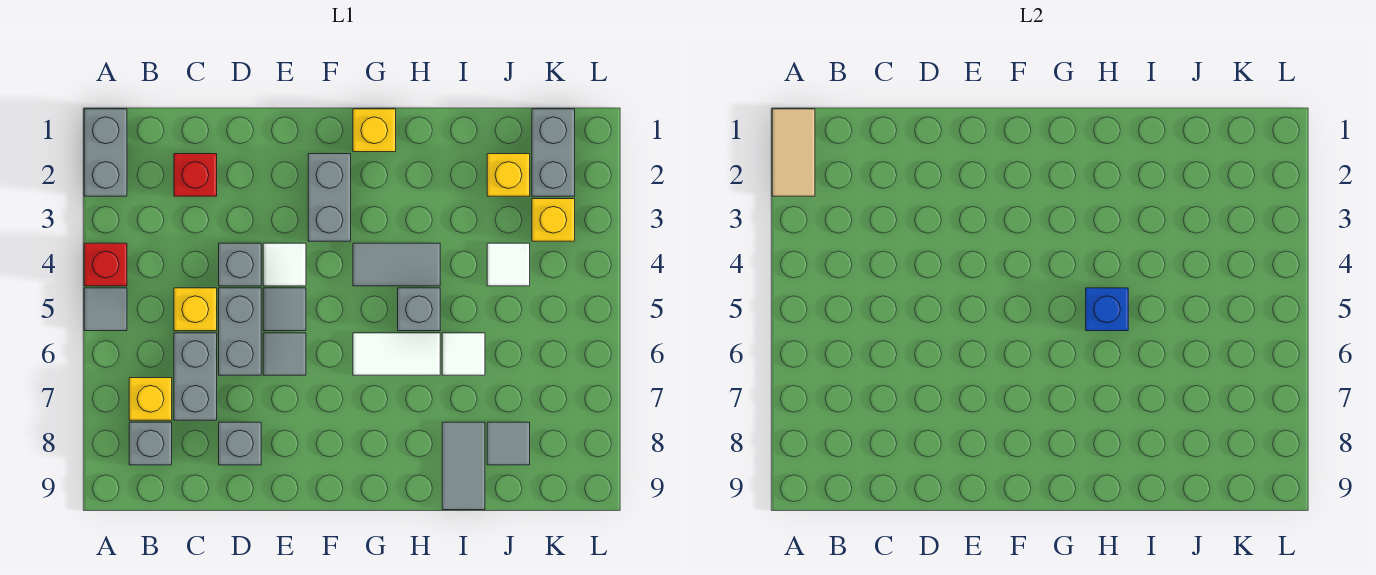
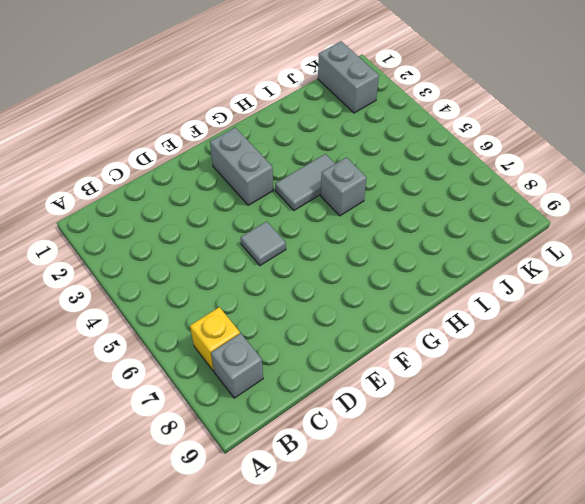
none -> grey brick A1:A2 level 1
none -> red brick A4 level 1
none -> grey tile A5 level 1

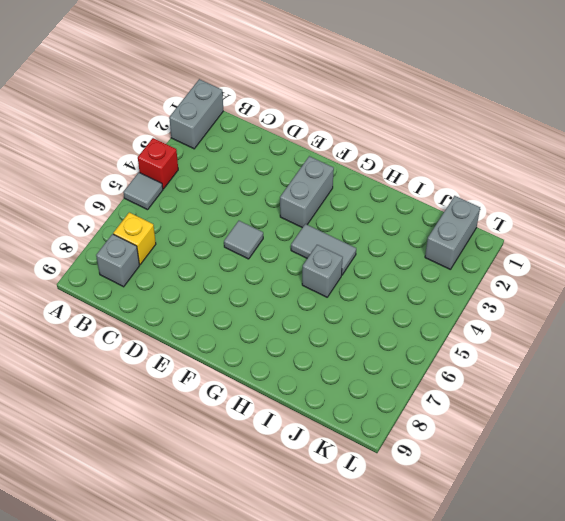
none -> red brick C2 level 1
none -> yellow brick C5 level 1
none -> grey brick C6:C7 level 1

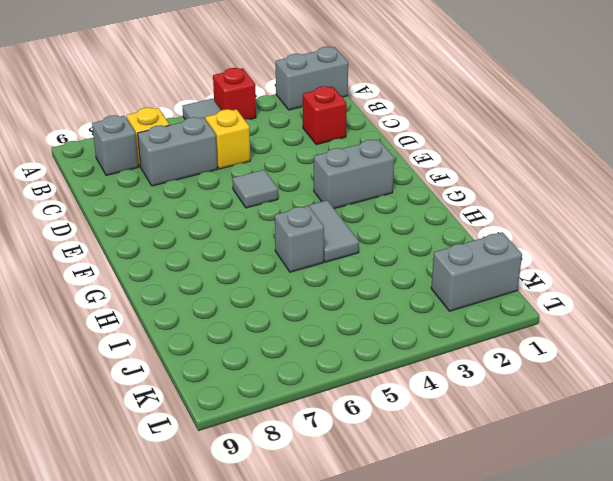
none -> grey brick D4 level 1
none -> grey brick D5:D6 level 1
none -> grey brick D8 level 1

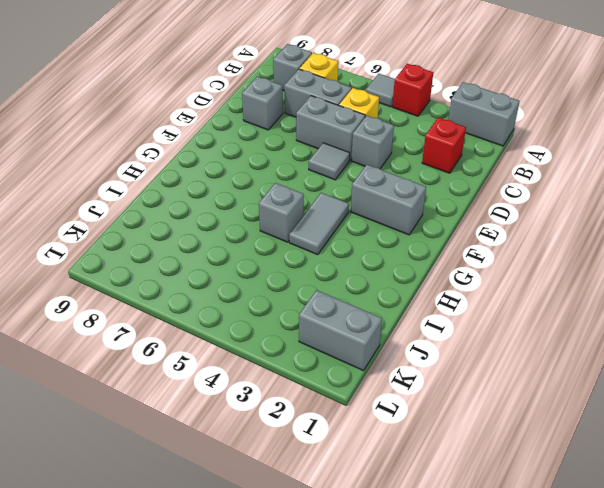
none -> white tile E4 level 1
none -> grey tile E6 level 1
none -> yellow brick G1 level 1

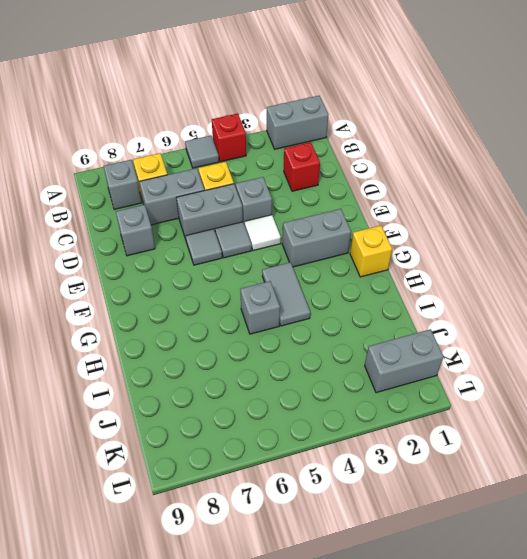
none -> white tile G6:H6 level 1
none -> white tile I6 level 1
none -> grey tile I8:I9 level 1

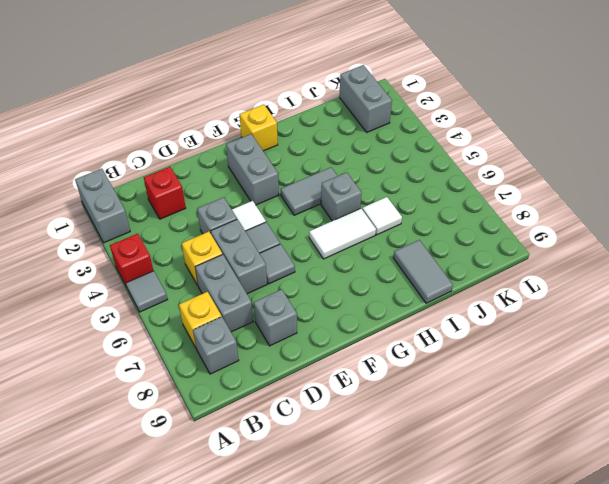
none -> yellow brick J2 level 1
none -> white tile J4 level 1
none -> grey tile J8 level 1

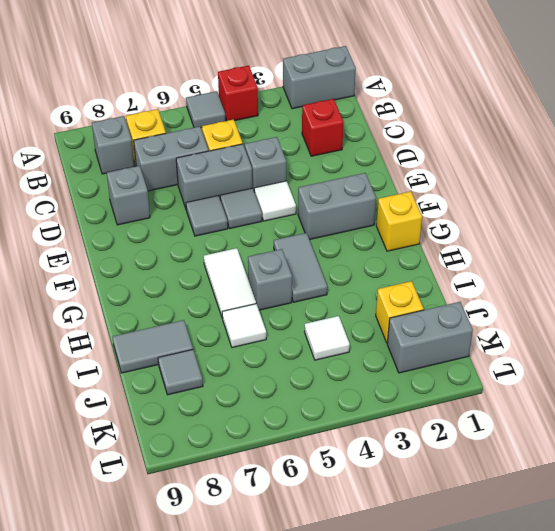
none -> yellow brick K3 level 1
none -> tan tile A1:A2 level 2
none -> blue brick H5 level 2

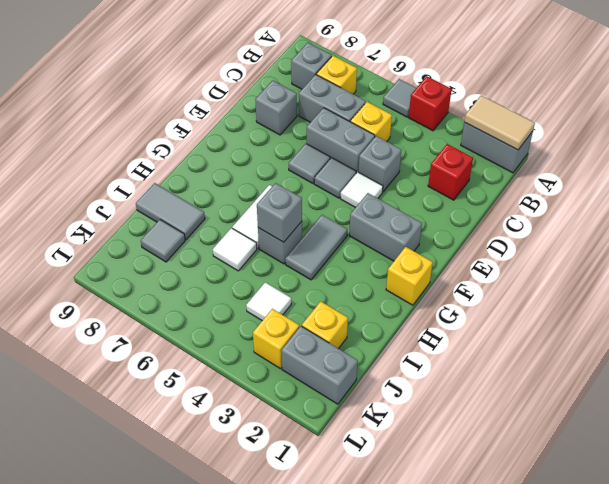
grey brick H5 level 2 -> blue brick H5 level 2

